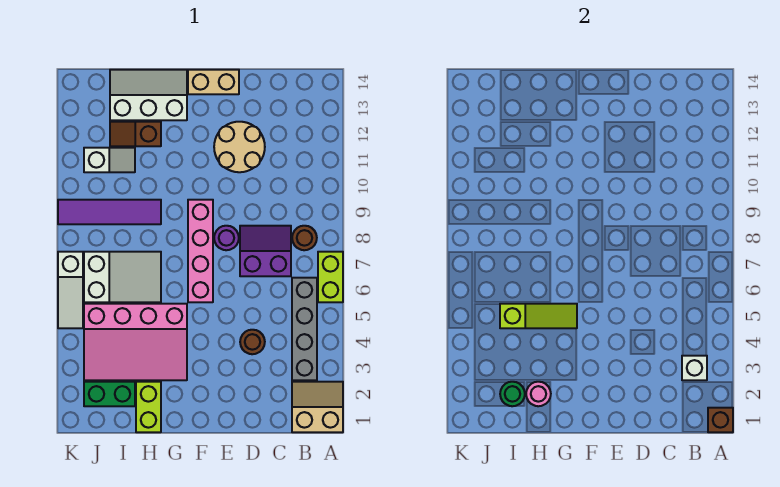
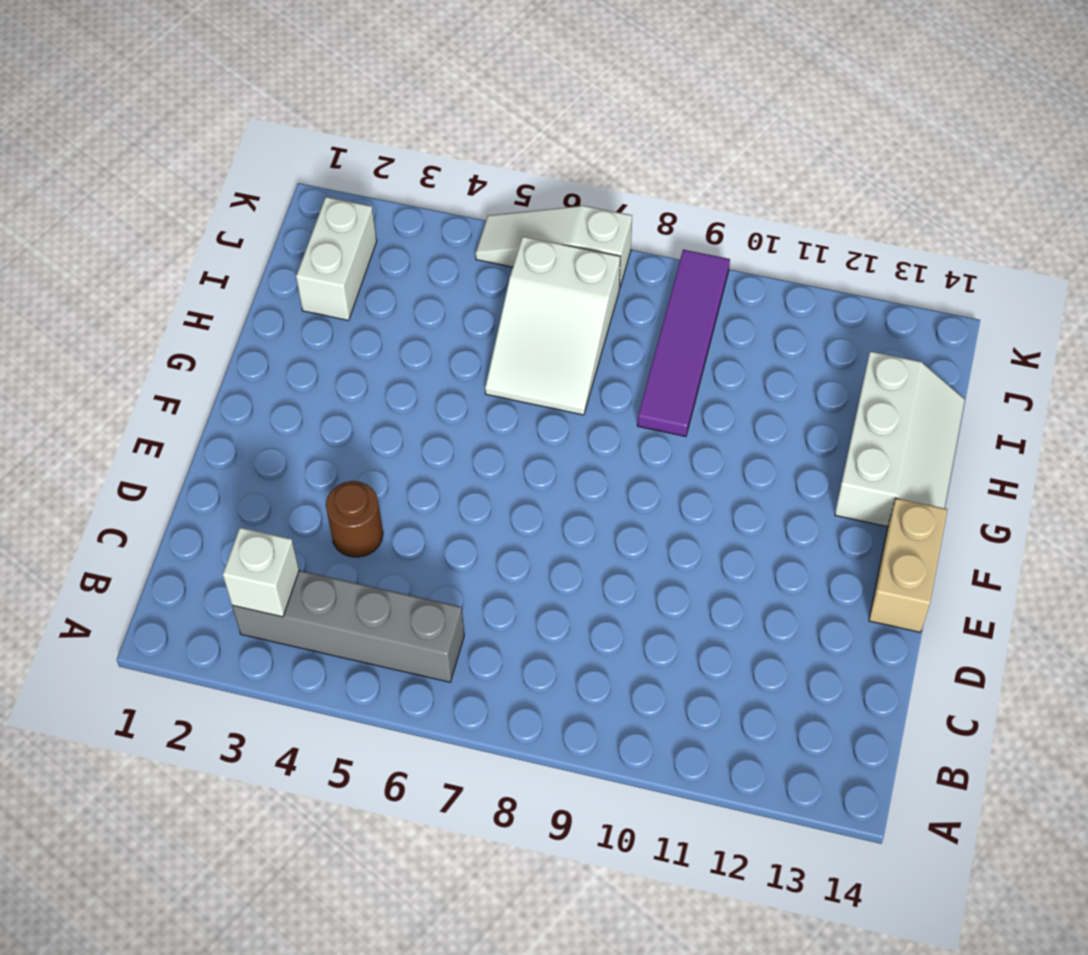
white brick I2:J2 level 1 -> green brick I2:J2 level 1
none -> tan slope A1:B2 level 1 top 1
none -> lime brick A6:A7 level 1
none -> brown round brick B8 level 1

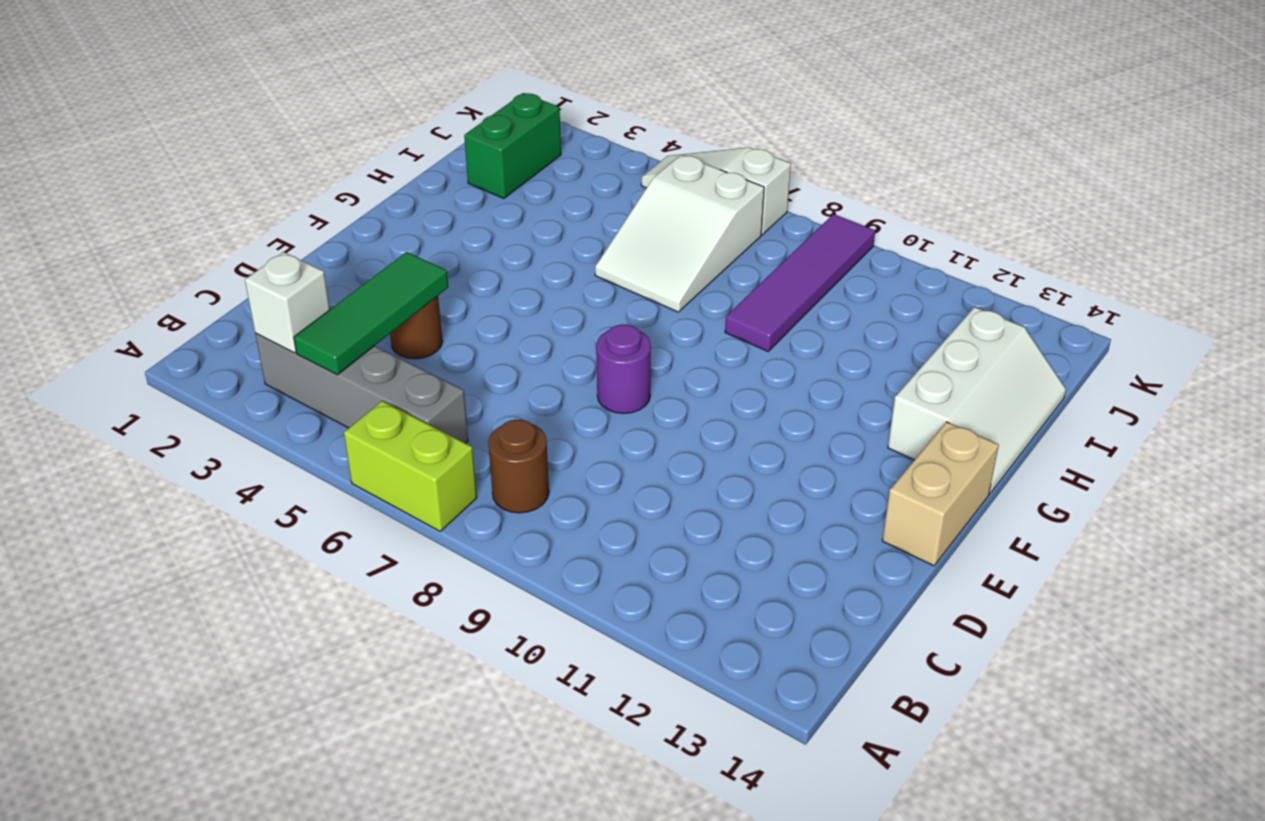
green tile B4:D4 level 2 -> none
none -> tan slope A1:B2 level 1 top 1
none -> purple slope C7:D8 level 1 top 7
none -> tan round brick D11:E12 level 1

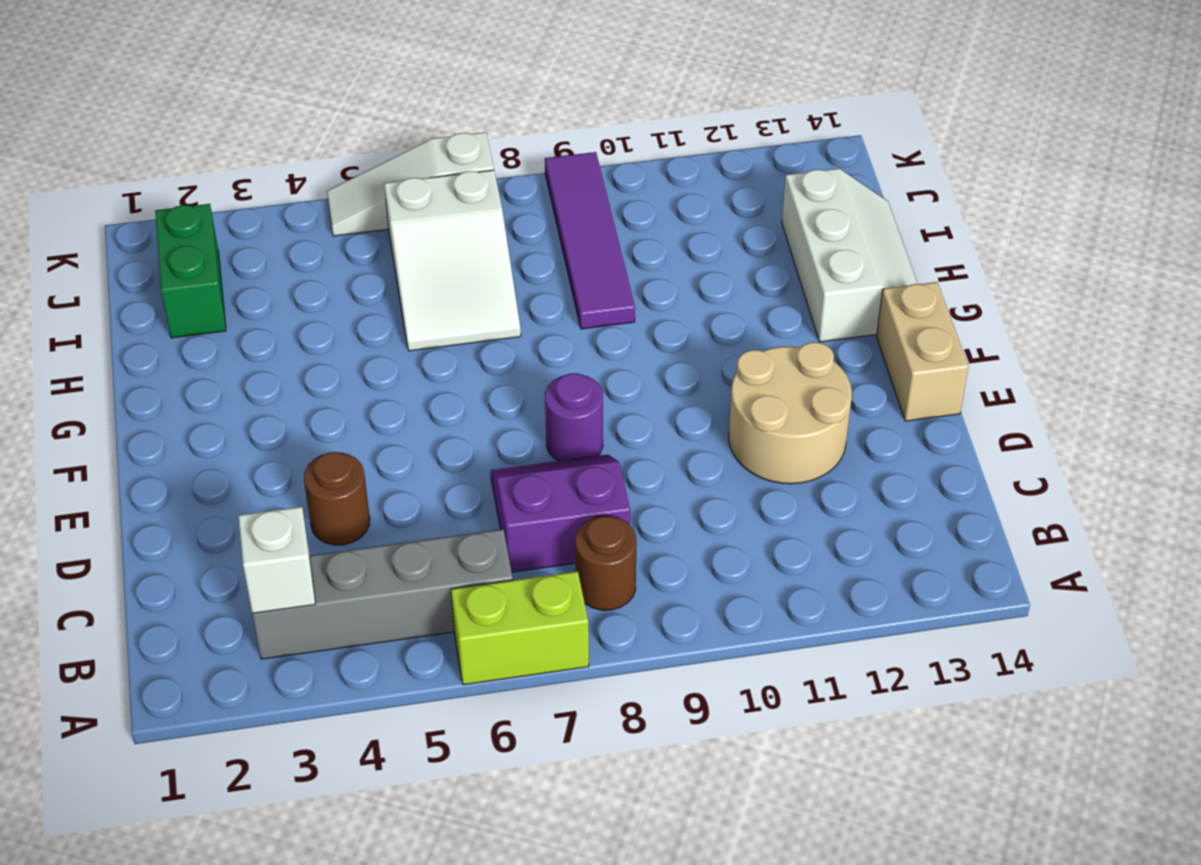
purple slope C7:D8 level 1 top C -> purple slope C7:D8 level 1 top 7
none -> tan slope A1:B2 level 1 top 1
none -> pink brick F6:F9 level 1
none -> pink slope G3:J5 level 1 top 5

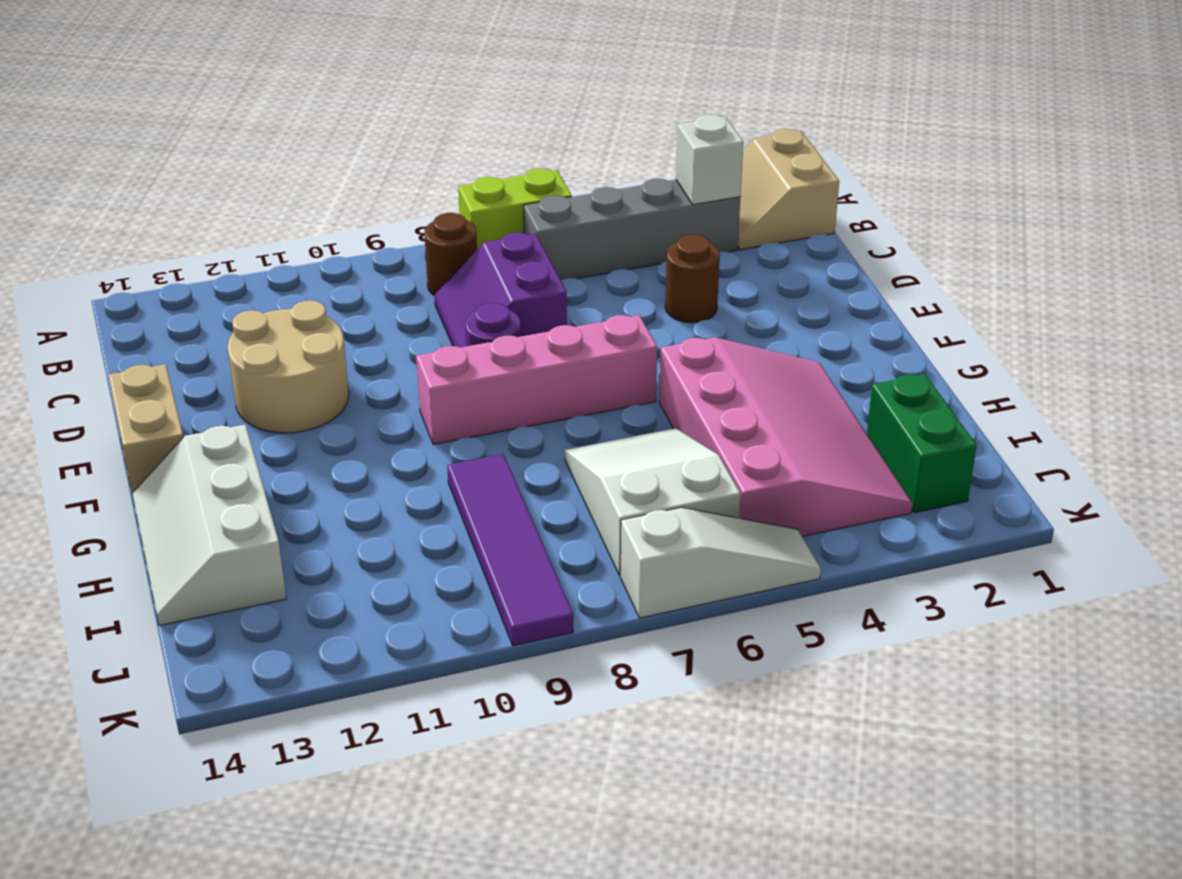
none -> lime brick H1:H2 level 1
none -> brown slope H12:I12 level 1 top H
none -> white slope I11:J11 level 1 top J

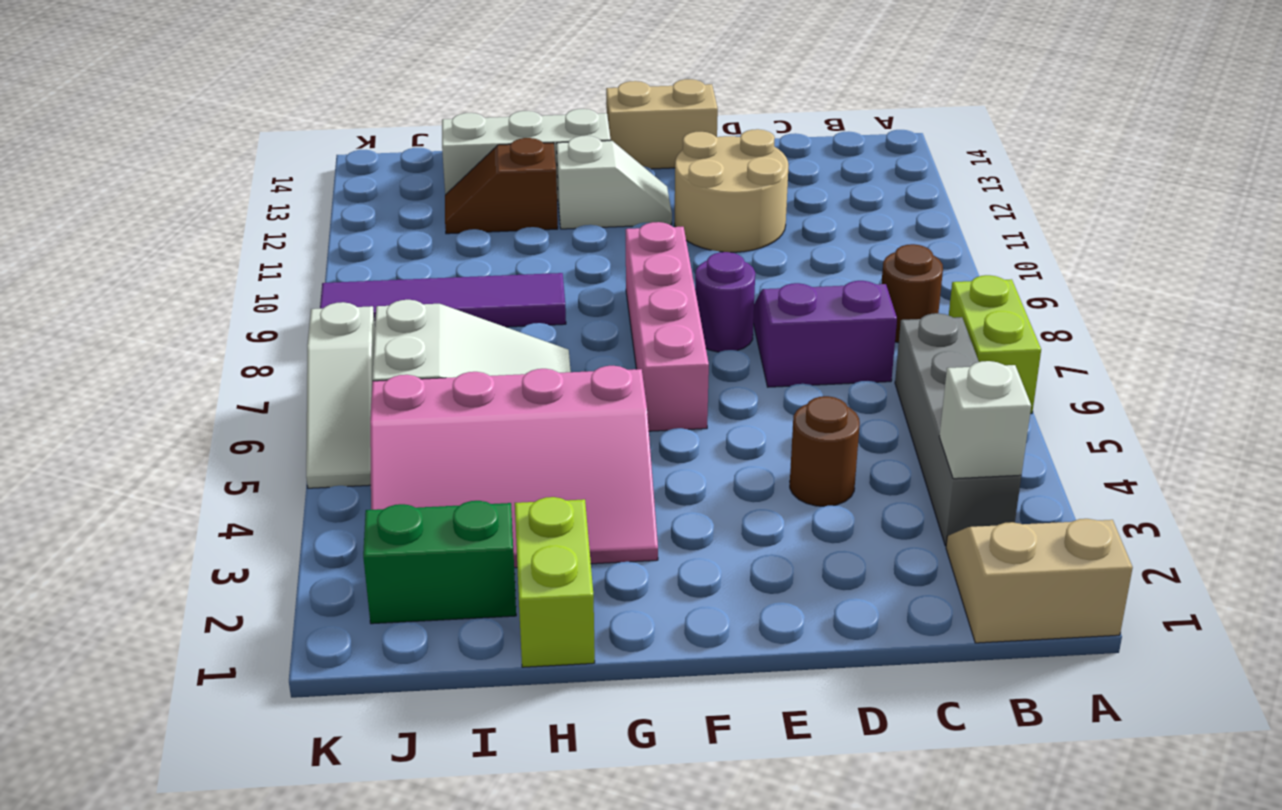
white slope F12:G12 level 1 top G -> white slope I11:J11 level 1 top J
none -> brown brick A1 level 2
none -> lime slope G5:I5 level 2 top I
none -> pink round brick H2 level 2

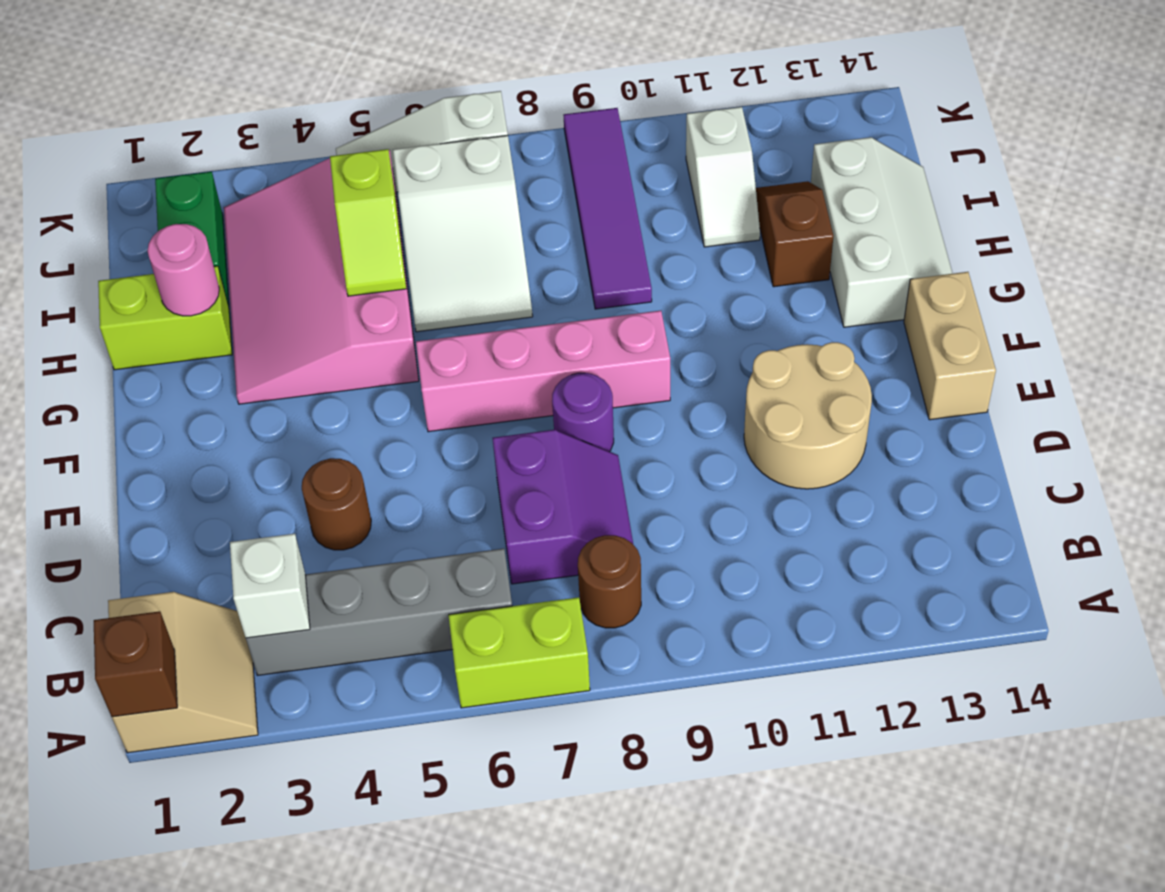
lime slope H5:I5 level 2 top I -> lime slope G5:I5 level 2 top I
none -> green round brick I2 level 2

